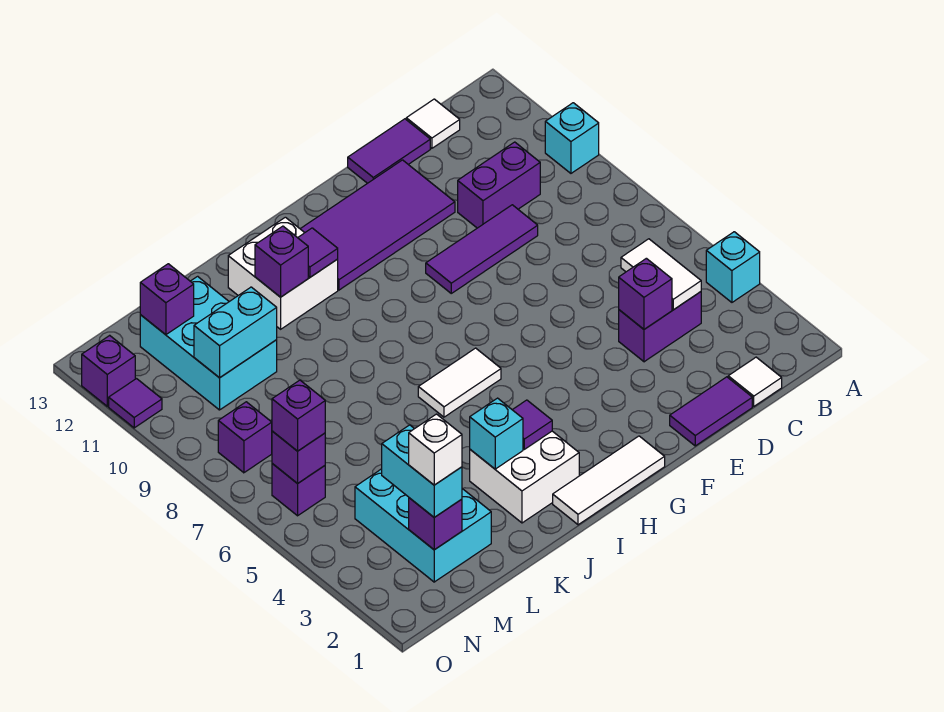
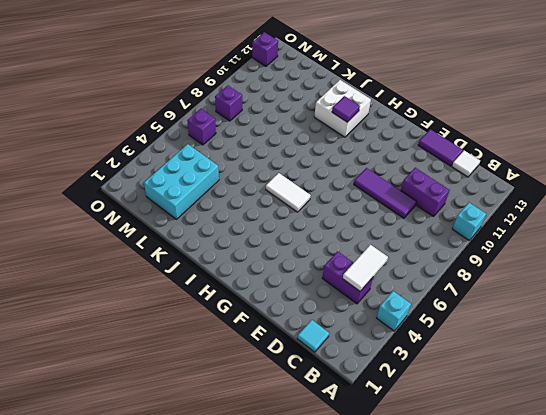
cyan tile C1 level 1 -> white tile C1 level 1
none -> purple tile D1:E1 level 1
none -> purple tile E11:H12 level 1
none -> white tile G1:I1 level 1
none -> white brick I2:J3 level 1

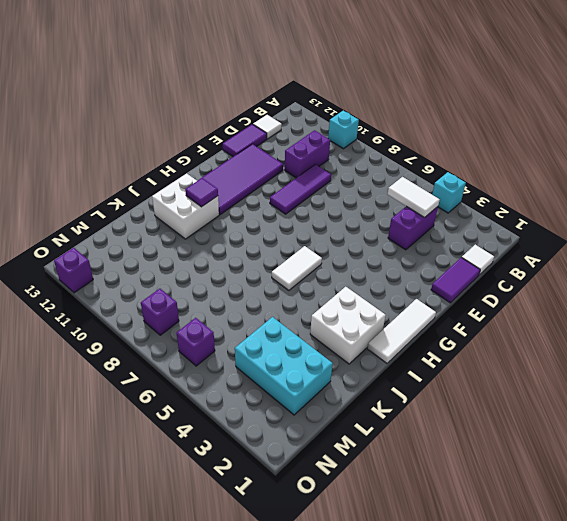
none -> cyan brick L10:M12 level 1
none -> purple tile O11 level 1
none -> purple brick D4 level 2
none -> purple tile I3 level 2

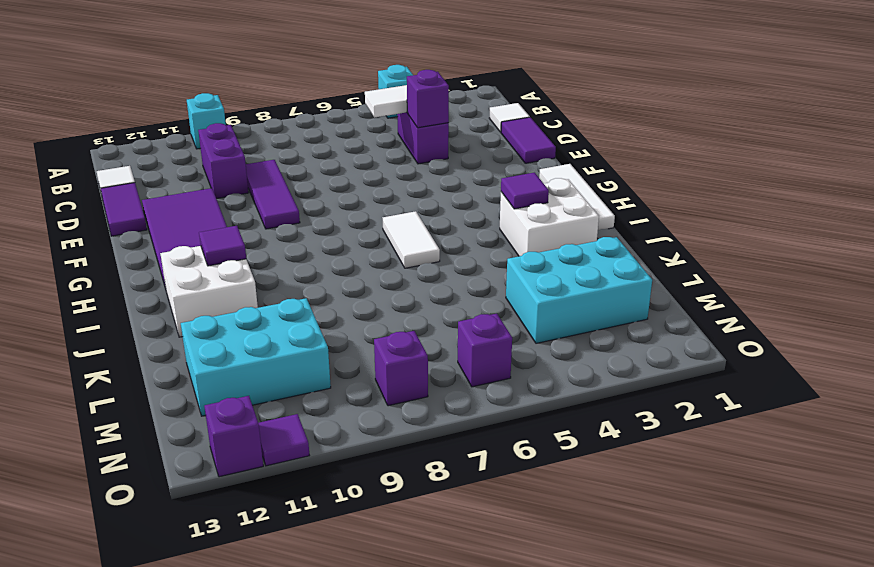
none -> cyan brick J3 level 2
none -> purple brick J11 level 2
none -> cyan brick L10:M10 level 2
none -> purple brick M2 level 2

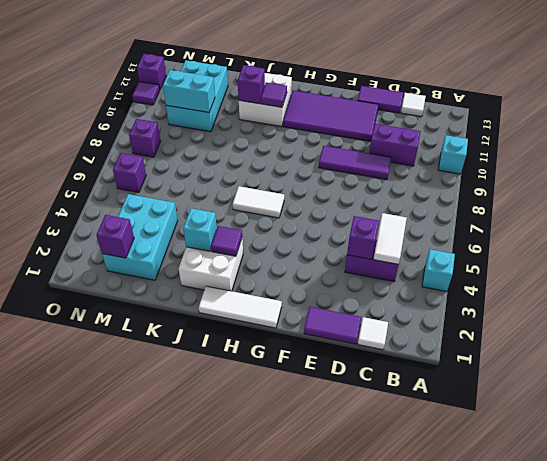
none -> purple brick M12 level 2
none -> purple brick N6 level 2
none -> cyan brick M2:M3 level 3
none -> purple brick N6 level 3

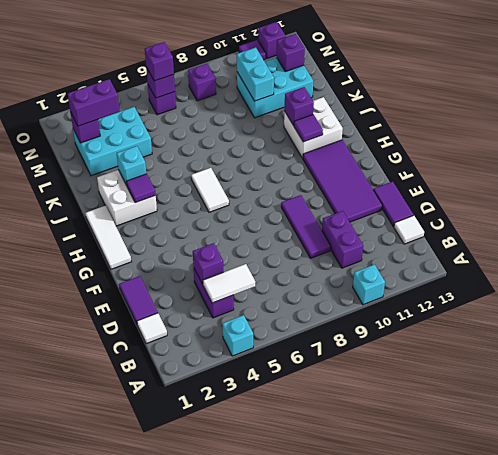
purple brick M2:M3 level 3 -> cyan brick M2:M3 level 3
none -> white brick M2 level 4

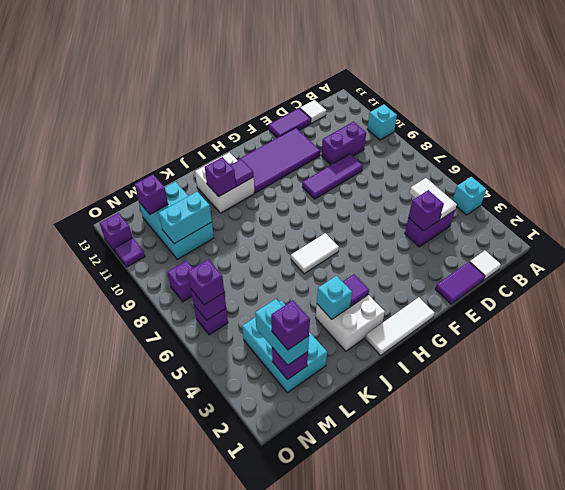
purple brick M2 level 4 -> white brick M2 level 4

